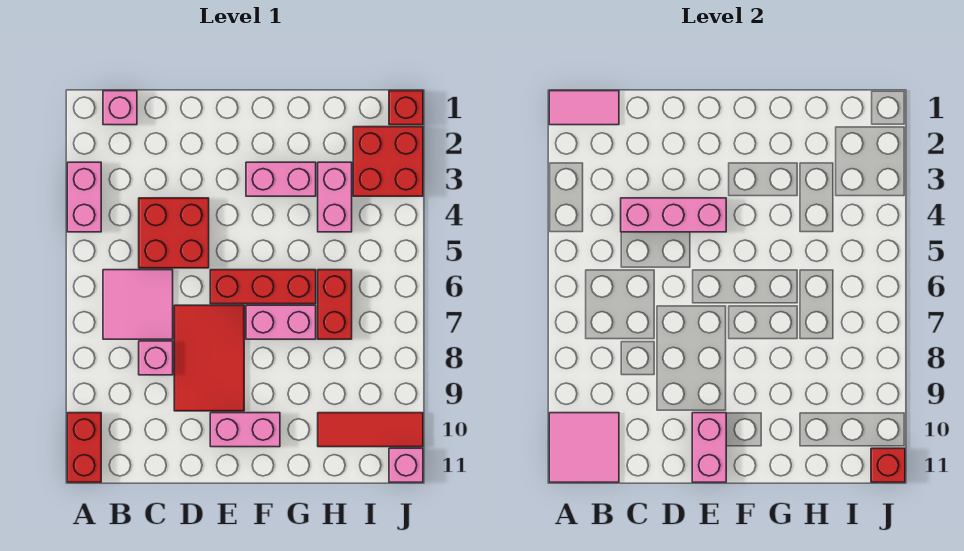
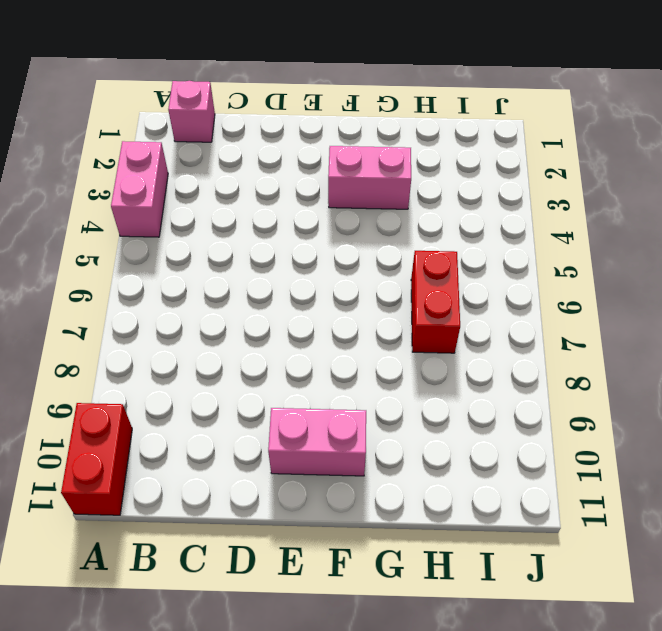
none -> pink tile B6:C7 level 1
none -> red brick C4:D5 level 1
none -> pink brick C8 level 1

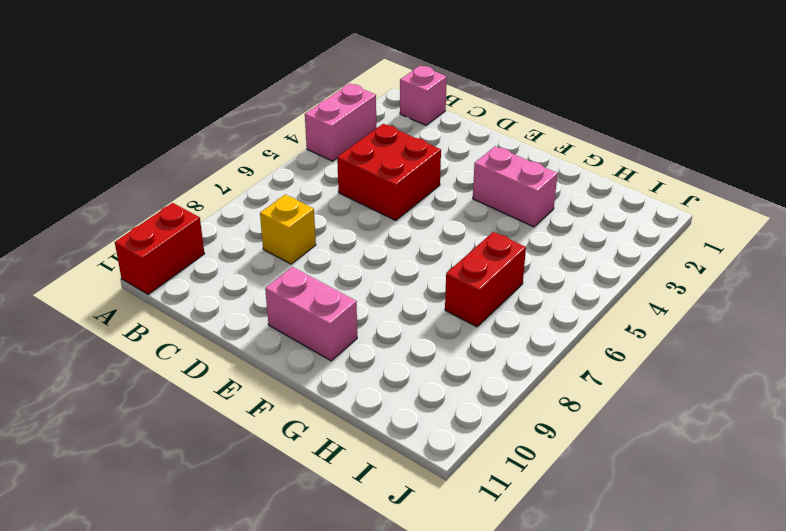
yellow brick C8 level 1 -> pink brick C8 level 1
none -> pink tile B6:C7 level 1
none -> red tile D7:E9 level 1
none -> red brick E6:G6 level 1

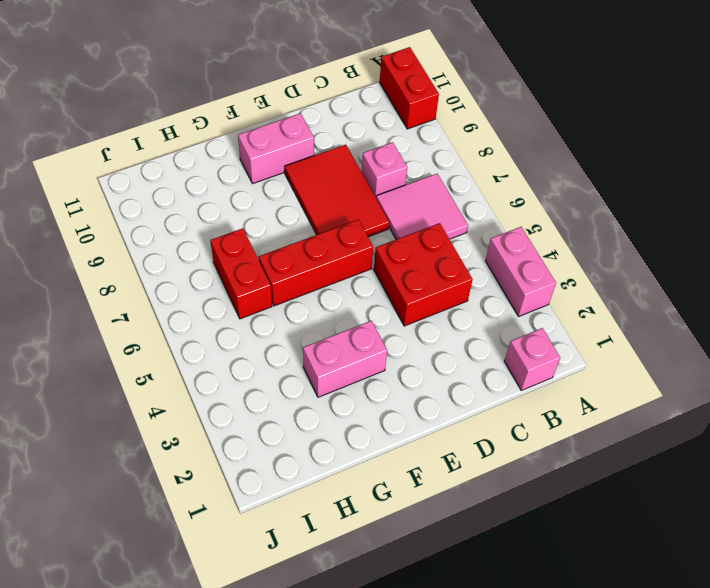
none -> pink brick F7:G7 level 1
none -> pink brick H3:H4 level 1
none -> red tile H10:J10 level 1

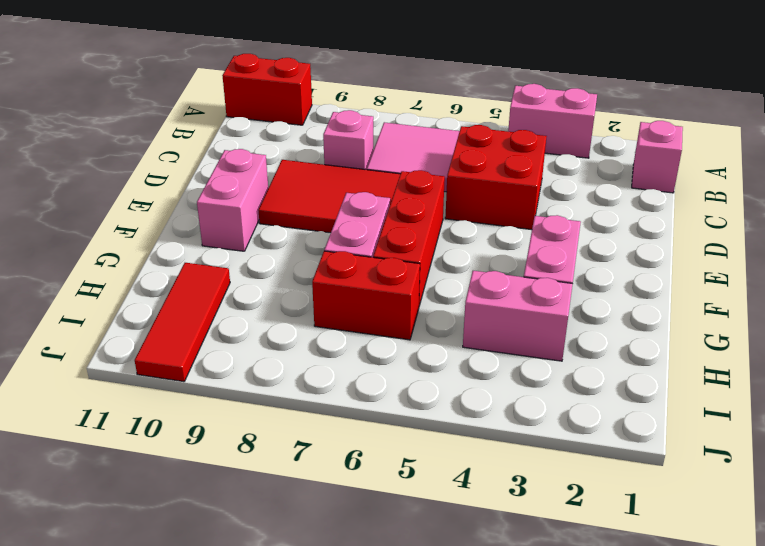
none -> red brick I2:J3 level 1
none -> red brick J1 level 1
none -> pink brick J11 level 1

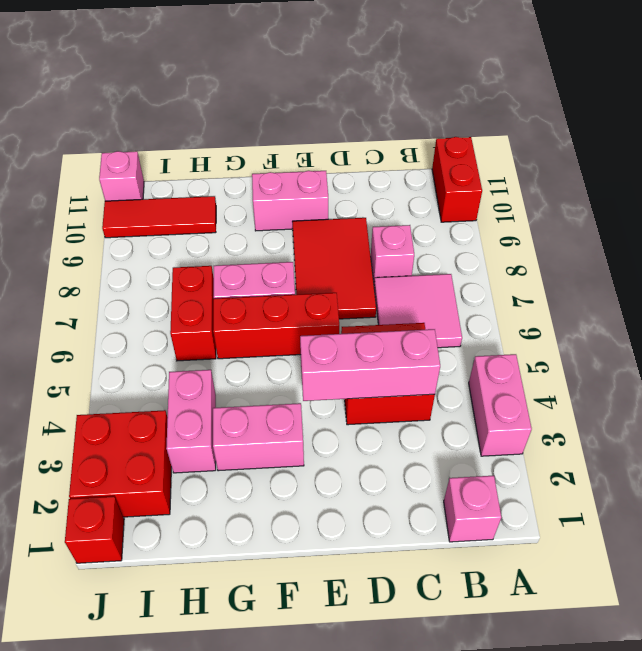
none -> pink tile A1:B1 level 2
none -> pink tile A10:B11 level 2
none -> pink brick E10:E11 level 2

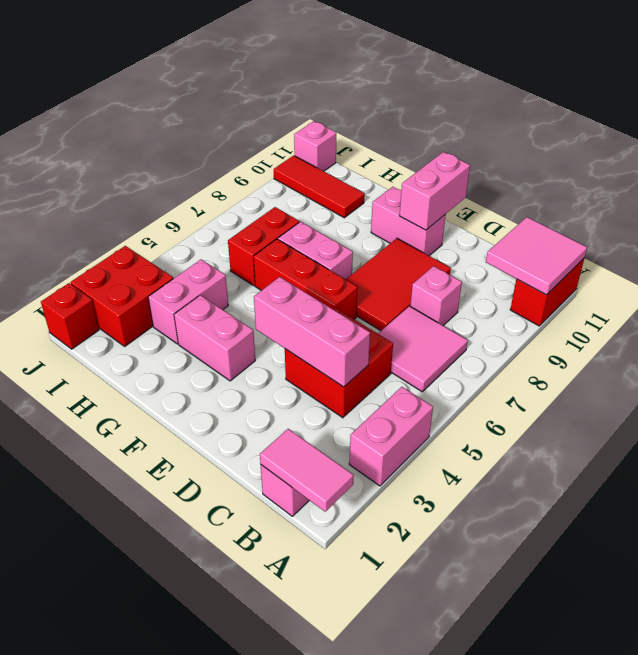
none -> red brick J11 level 2

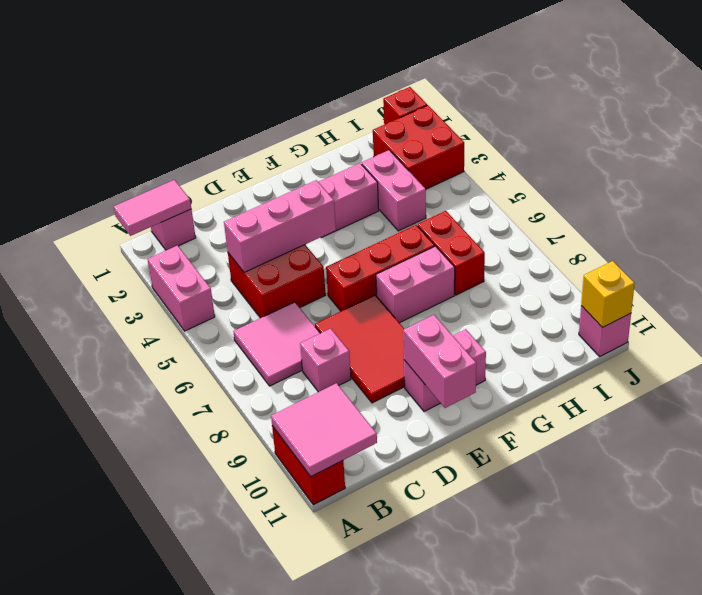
yellow brick J11 level 2 -> red brick J11 level 2
none -> red tile H10:J10 level 1

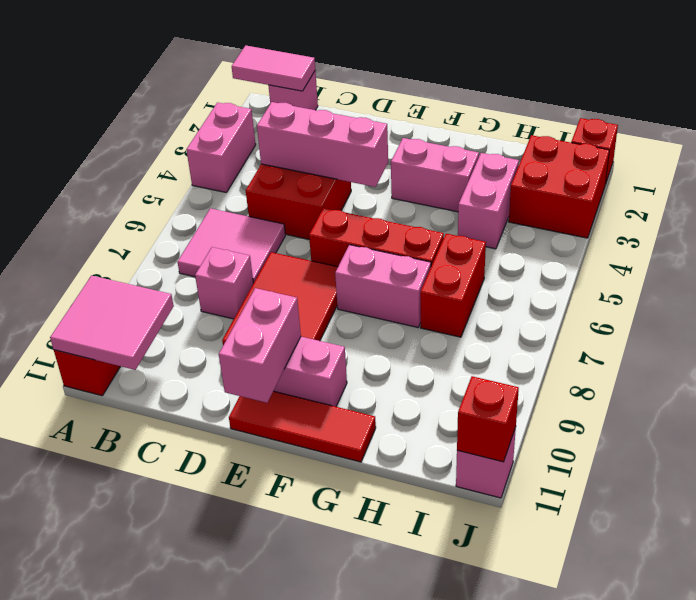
red tile E11:G11 level 1 -> red tile H10:J10 level 1

